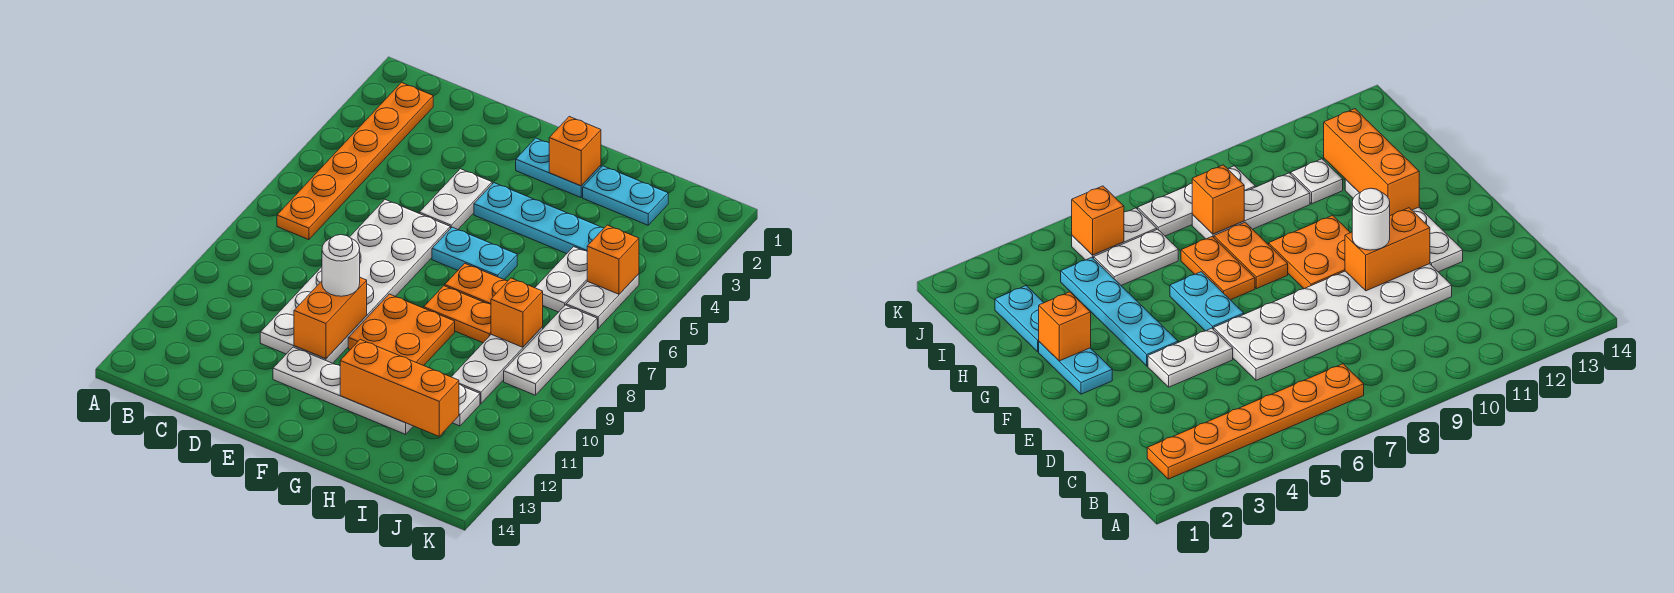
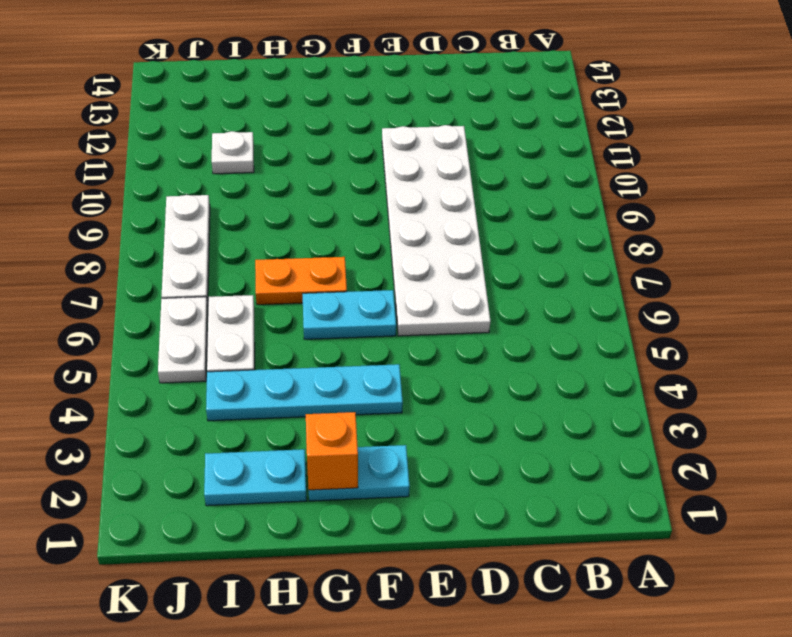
none -> orange plate B2:B7 level 1
none -> white plate E4:E5 level 1
none -> white plate E12:H12 level 1

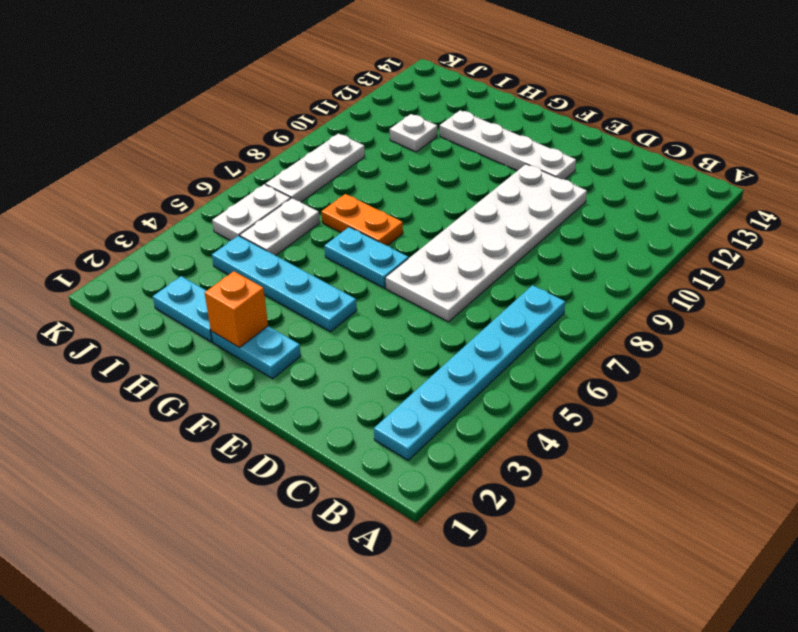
cyan plate B2:B7 level 1 -> orange plate B2:B7 level 1
none -> white plate E4:E5 level 1
none -> orange plate F9:G10 level 1
none -> orange plate G8:H8 level 1

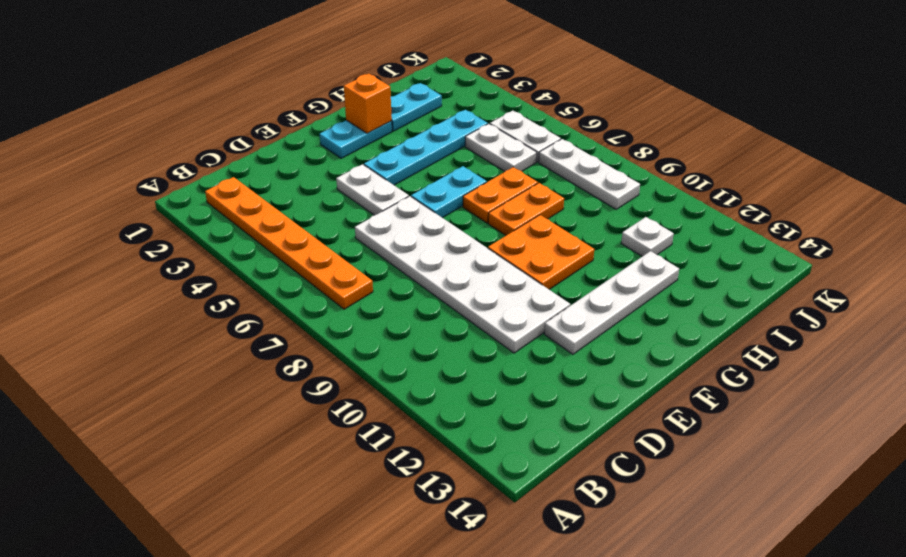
none -> white plate I8:I10 level 1
none -> orange brick E10:E11 level 2
none -> orange brick G12:I12 level 2

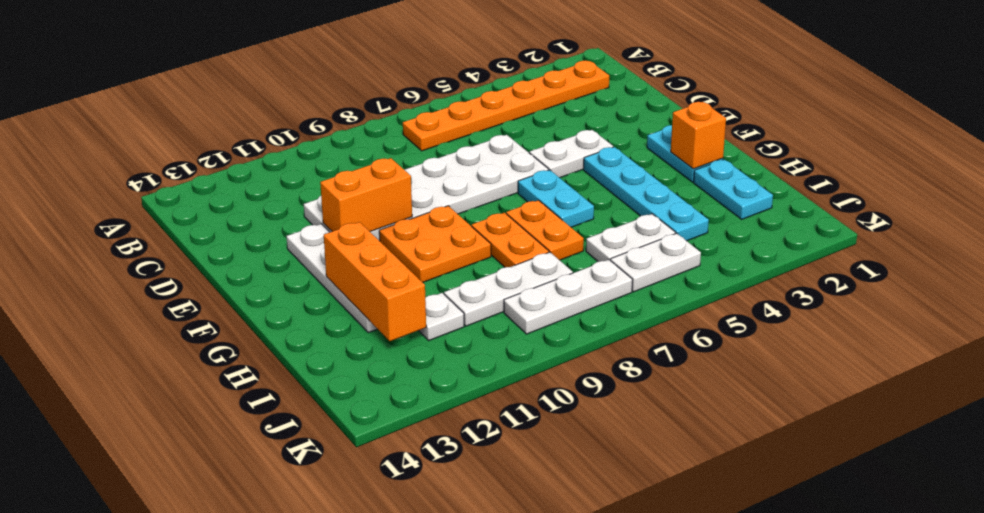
none -> orange brick I8 level 2
none -> orange brick J5 level 2
none -> white round brick E10 level 3

